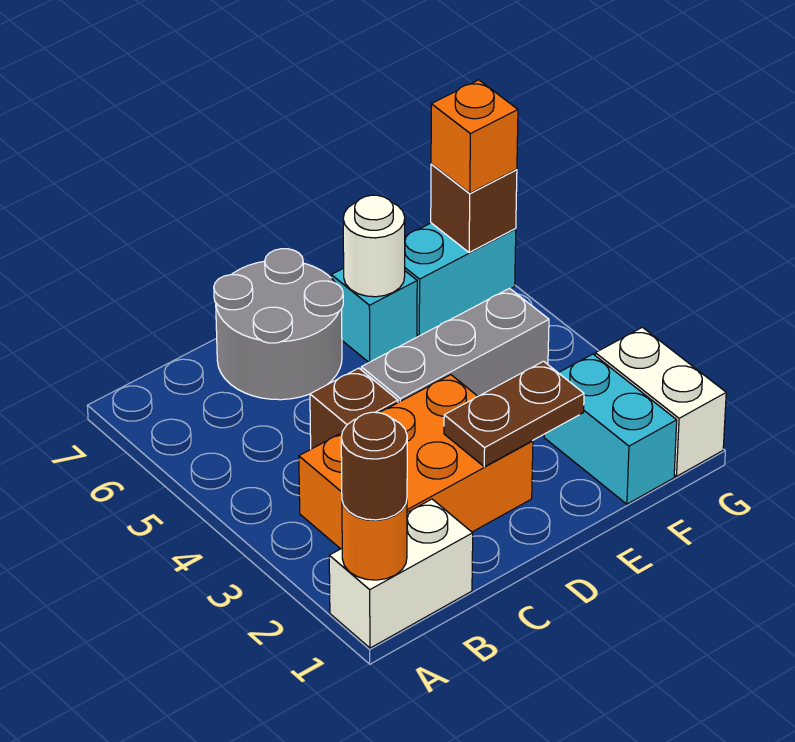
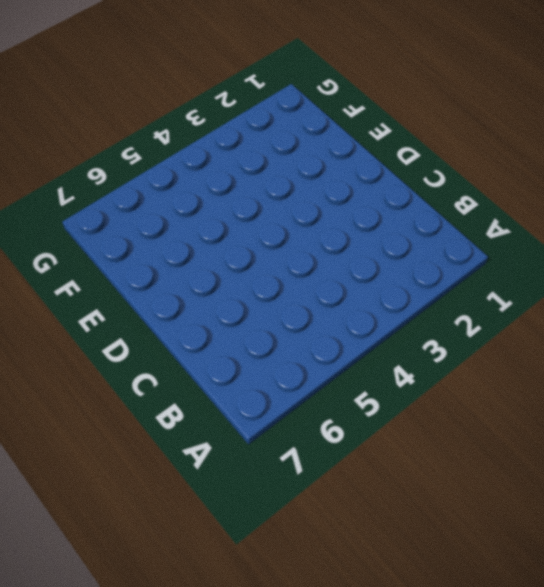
none -> white brick A1:B1 level 1
none -> orange brick B2:D3 level 1
none -> brown brick C4 level 1

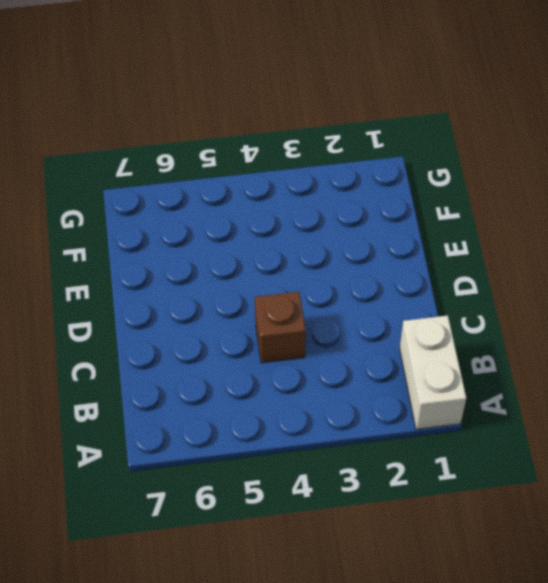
none -> orange brick B2:D3 level 1
none -> grey round brick C6:D7 level 1
none -> grey brick D4:F4 level 1

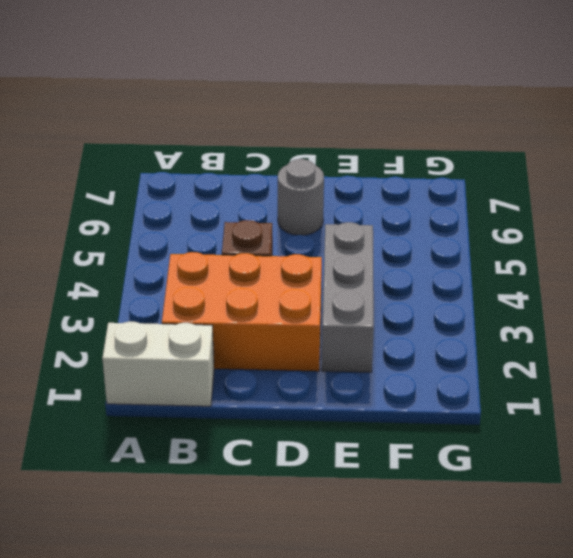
grey round brick D6 level 1 -> grey round brick C6:D7 level 1
grey brick E2:E4 level 1 -> grey brick D4:F4 level 1
none -> cyan brick E6 level 1
none -> cyan brick F1:F2 level 1
none -> cyan brick F6:G6 level 1

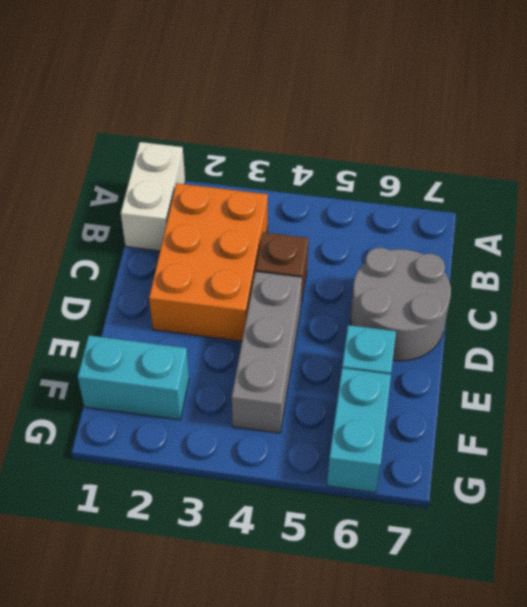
none -> white brick G1:G2 level 1
none -> orange round brick A1 level 2
none -> brown plate D2:E2 level 2

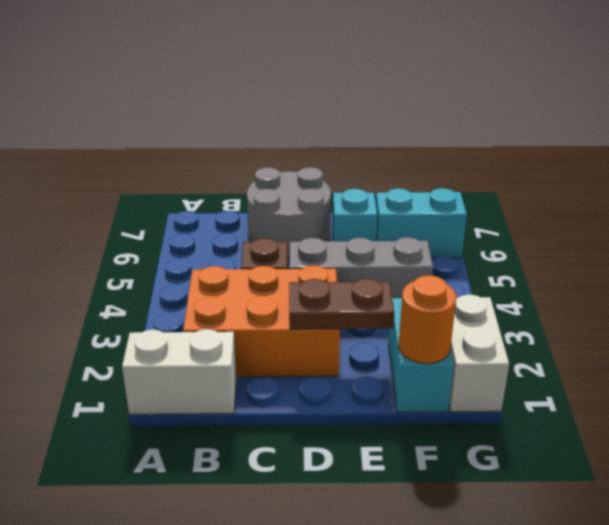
orange round brick F1 level 2 -> orange round brick A1 level 2
none -> white round brick E6 level 2
none -> brown brick G6 level 2
none -> brown round brick A1 level 3

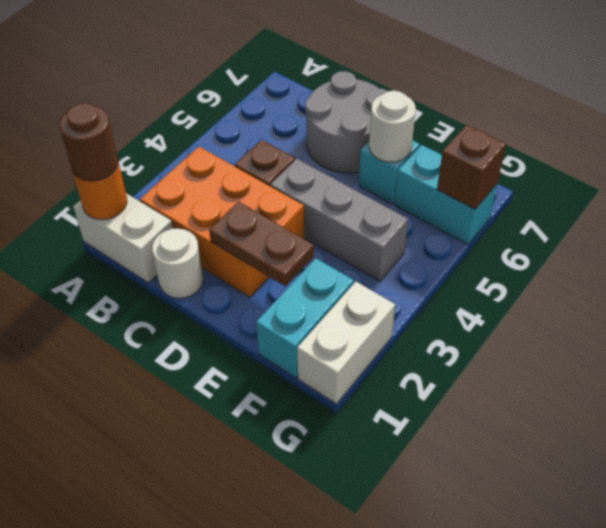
white round brick C1 level 1 -> none
none -> orange brick G6 level 3

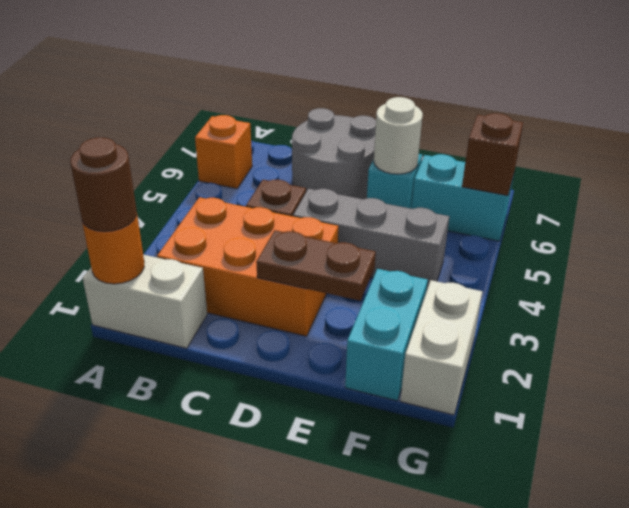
orange brick A6 level 1 -> orange brick G6 level 3

